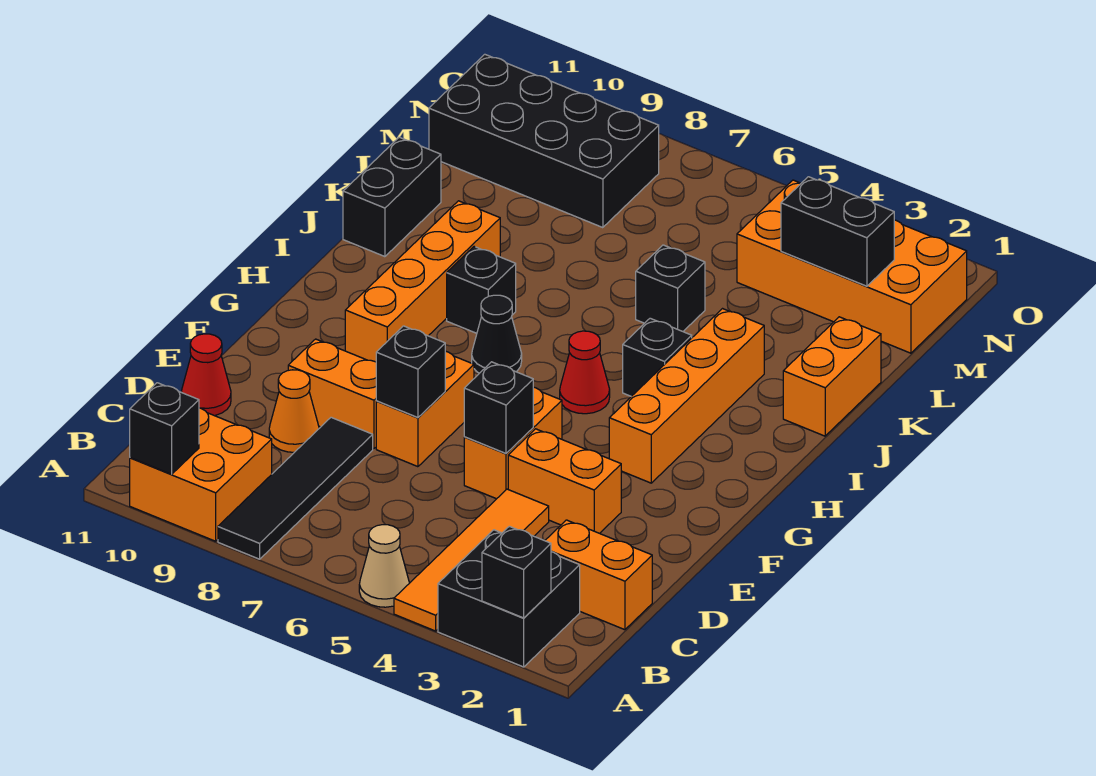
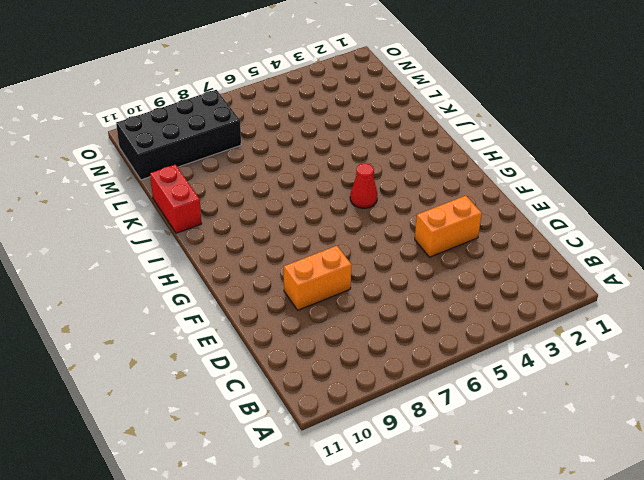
red brick J11:K11 level 1 -> black brick J11:K11 level 1
none -> black brick A2:B3 level 1
none -> orange tile A4:D4 level 1
none -> tan cone A5 level 1

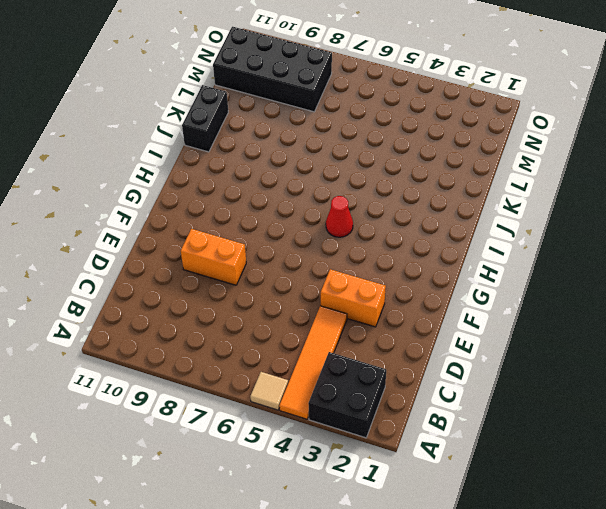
tan tile A5 level 1 -> tan cone A5 level 1
none -> black tile A8:D8 level 1
none -> orange brick A9:B10 level 1
none -> orange brick C1:C2 level 1

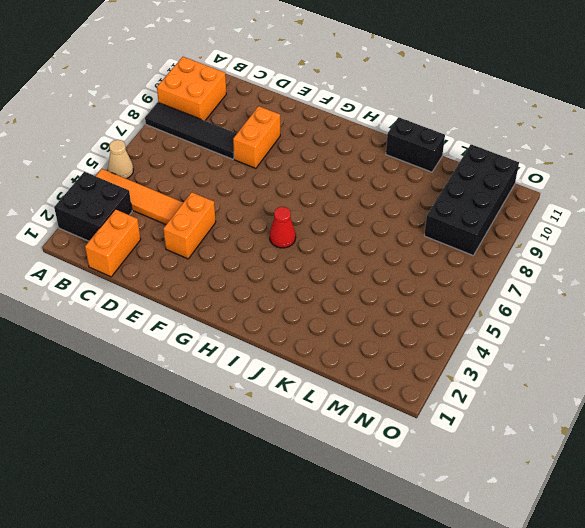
none -> orange cone D9 level 1
none -> red cone D11 level 1
none -> orange brick E5:F5 level 1

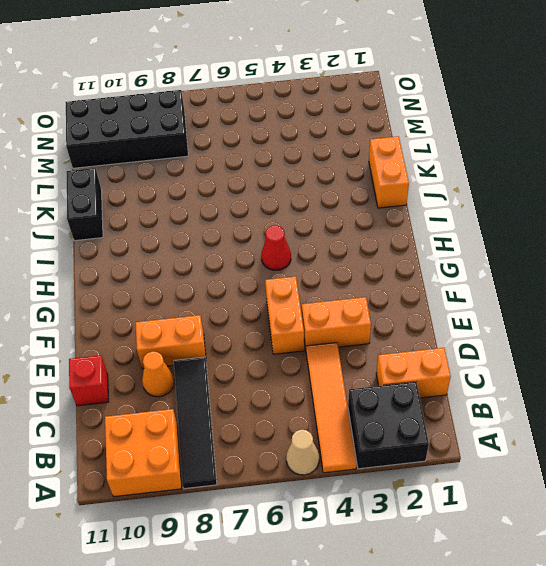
red brick D11 level 1 -> red cone D11 level 1
none -> orange brick E7:F7 level 1
none -> orange brick G3:J3 level 1
none -> orange brick G9:J9 level 1

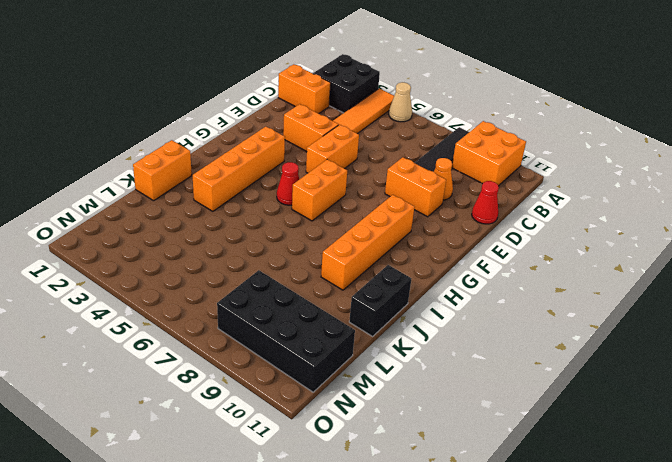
orange brick G6:H6 level 1 -> orange brick E7:F7 level 1
none -> black cone H7 level 1
none -> black brick I4 level 1
none -> black brick I8 level 1

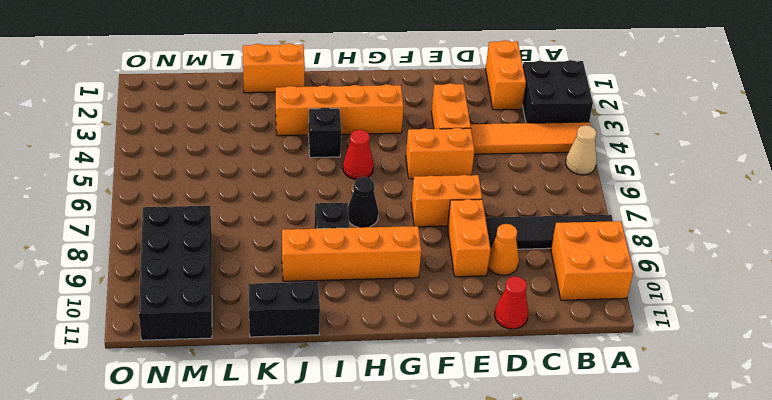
none -> black brick K5 level 1
none -> orange brick M1:N4 level 1
none -> black brick A2 level 2

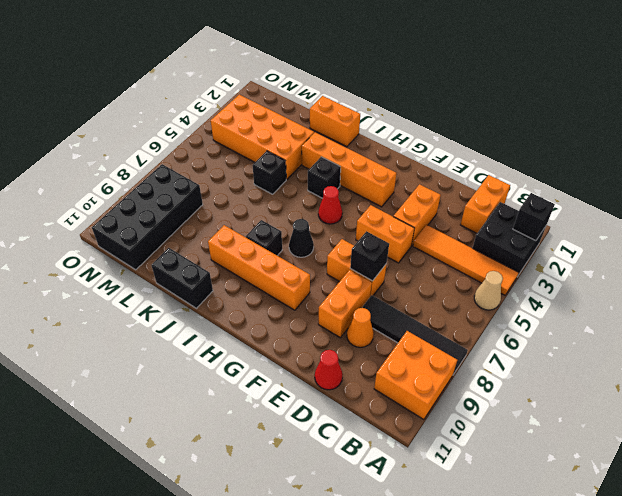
orange brick K3:N4 level 1 -> orange brick M1:N4 level 1
none -> black brick A10 level 2
none -> black brick E5 level 2
none -> black brick M2:M3 level 2

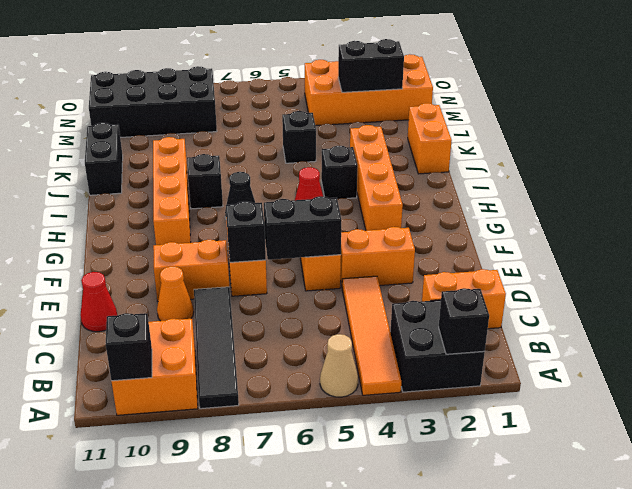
black brick E5:E6 level 2 -> black brick E5 level 2

